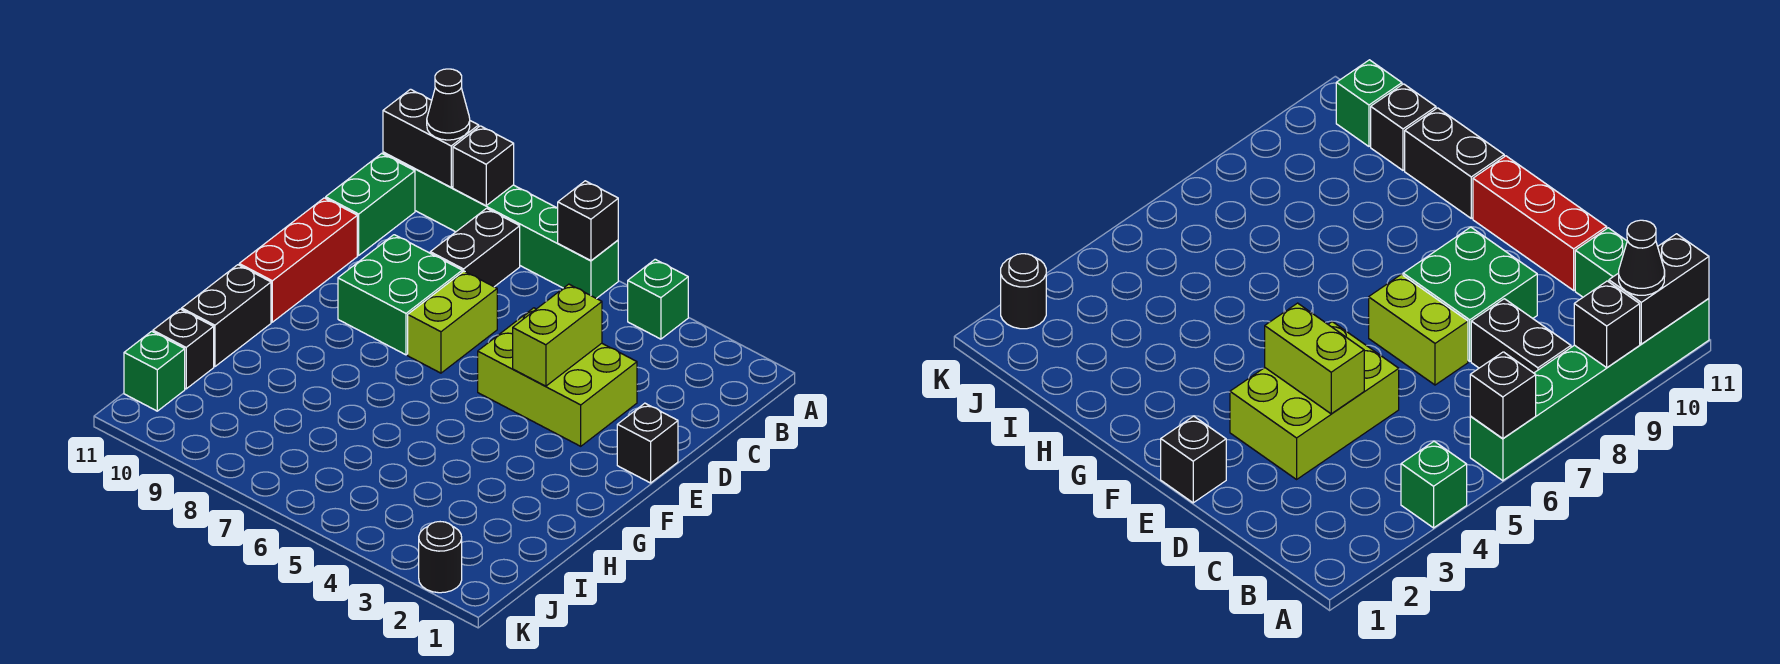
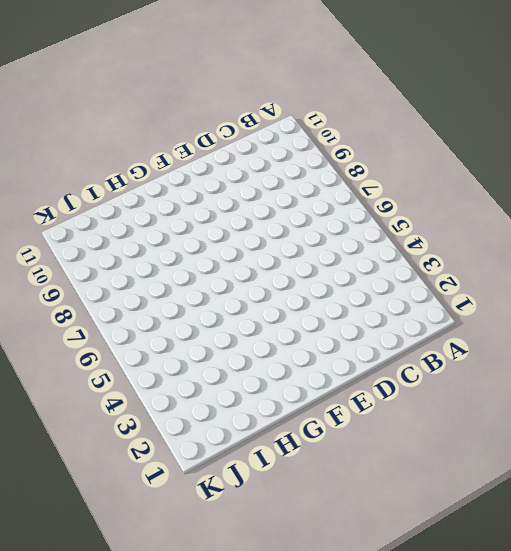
none -> green brick A4 level 1
none -> green brick A6:A11 level 1
none -> black brick B8:C8 level 1

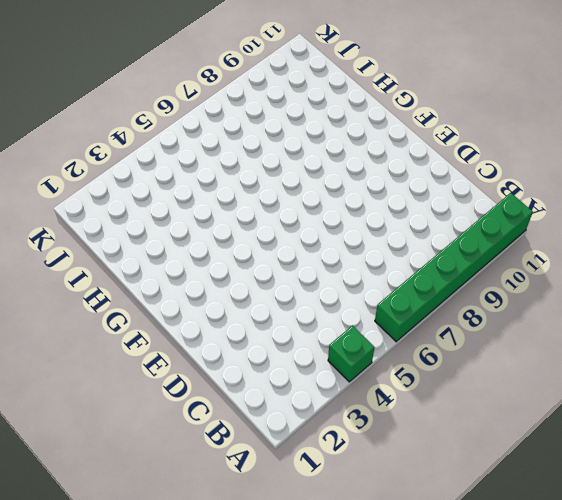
none -> black brick B8:C8 level 1
none -> green brick B11:C11 level 1
none -> lime brick D3:E5 level 1

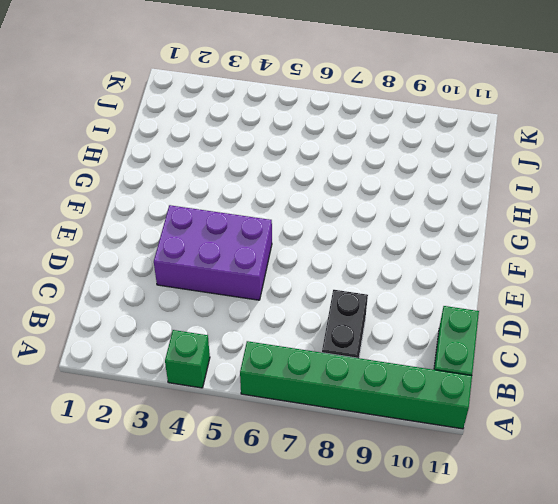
purple brick D3:E5 level 1 -> lime brick D3:E5 level 1
none -> lime brick D7:E7 level 1
none -> green brick D8:E9 level 1
none -> red brick D11:F11 level 1

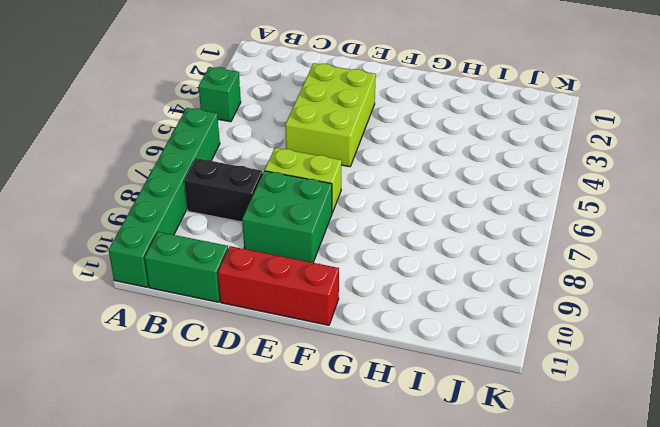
none -> black brick E1 level 1
none -> black brick G11:H11 level 1
none -> black brick I11 level 1

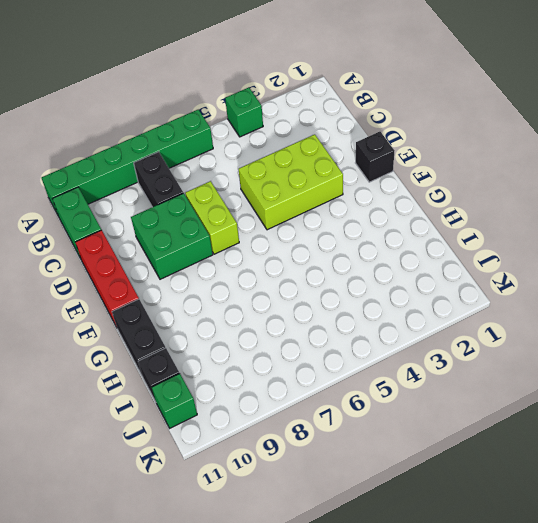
none -> black round brick K2 level 1
none -> black brick A6 level 2
none -> black brick A9 level 2

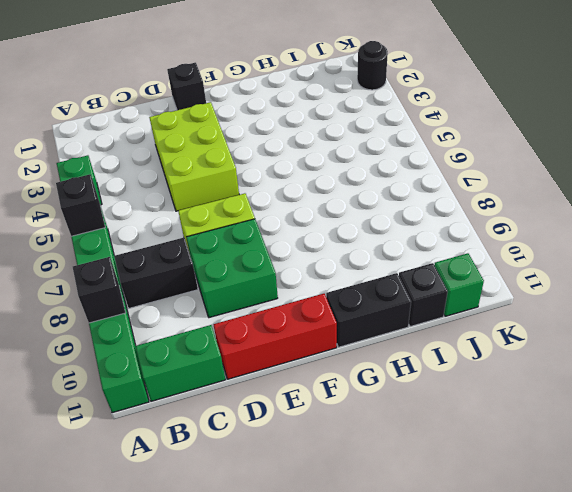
none -> black brick A10:A11 level 2
none -> lime brick D4:E4 level 2
none -> black cone A10 level 3

